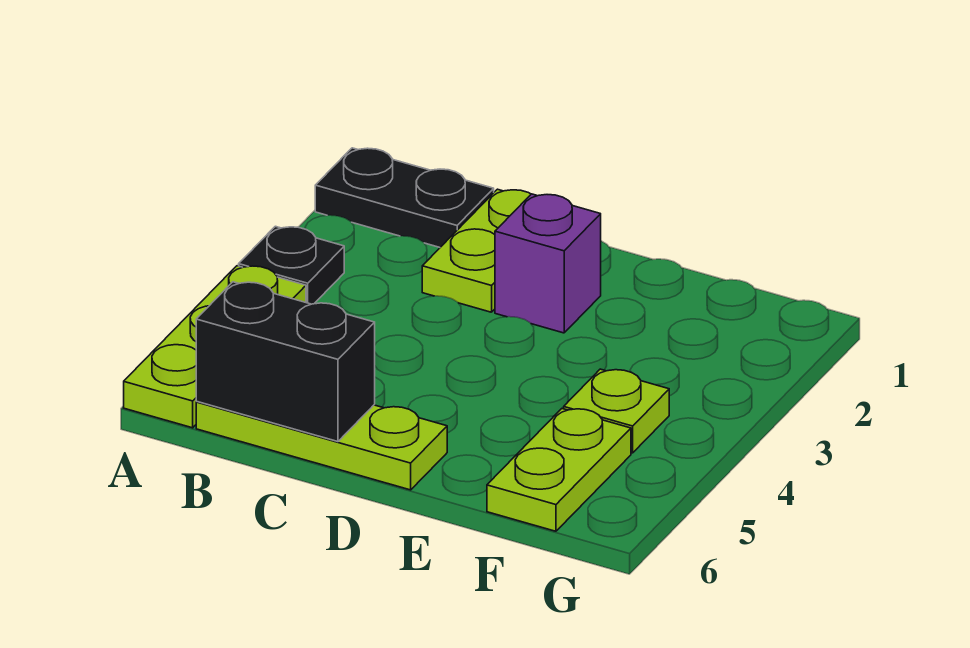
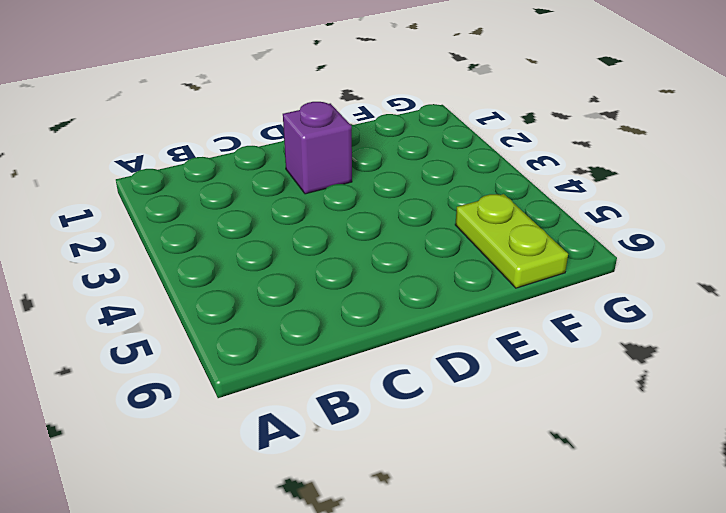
none -> black plate A1:B1 level 1
none -> black plate A3 level 1

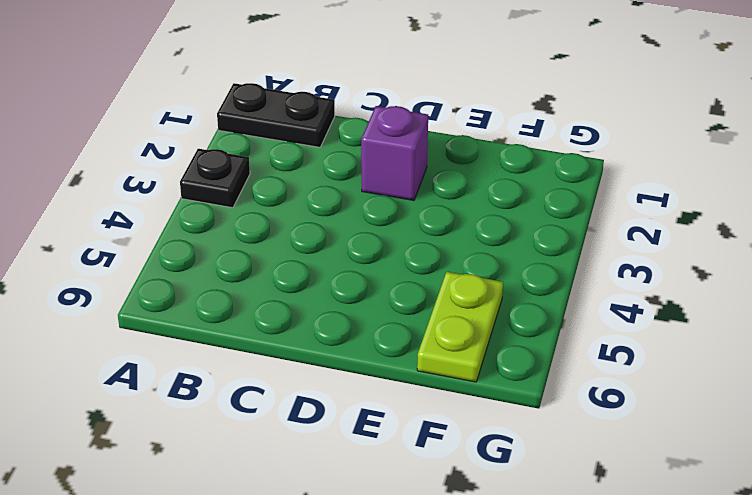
none -> lime plate A4:A6 level 1
none -> lime plate B6:D6 level 1

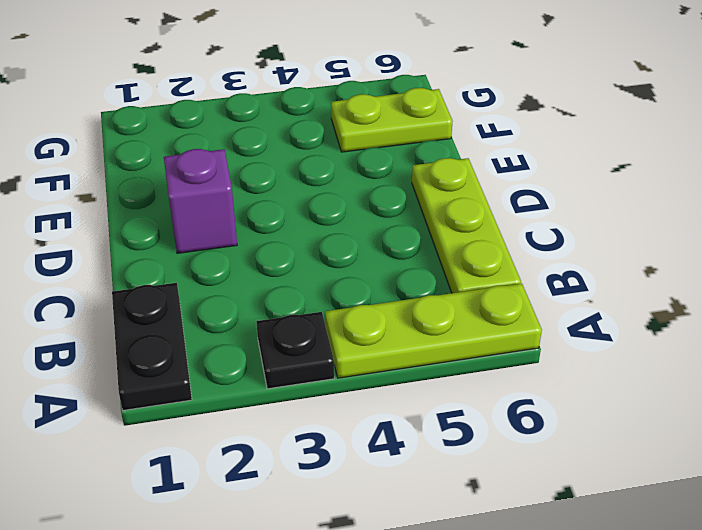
none -> lime plate C1:C2 level 1
none -> lime plate F4 level 1

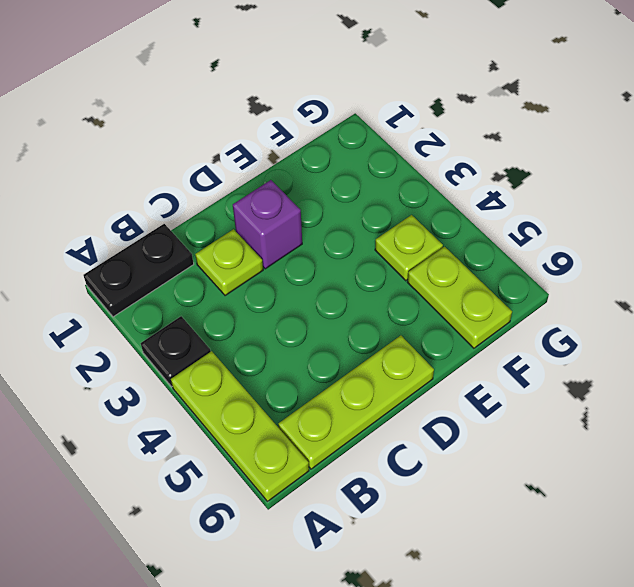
lime plate C2 level 1 -> lime plate C1:C2 level 1
none -> black brick B6:C6 level 2

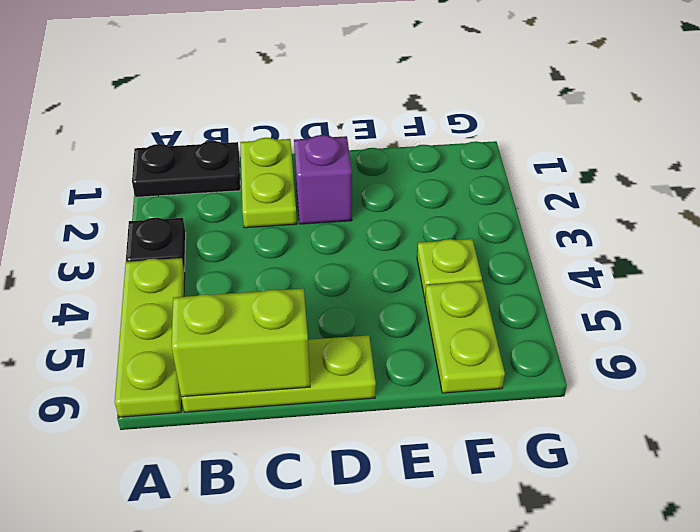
lime brick B6:C6 level 2 -> black brick B6:C6 level 2

